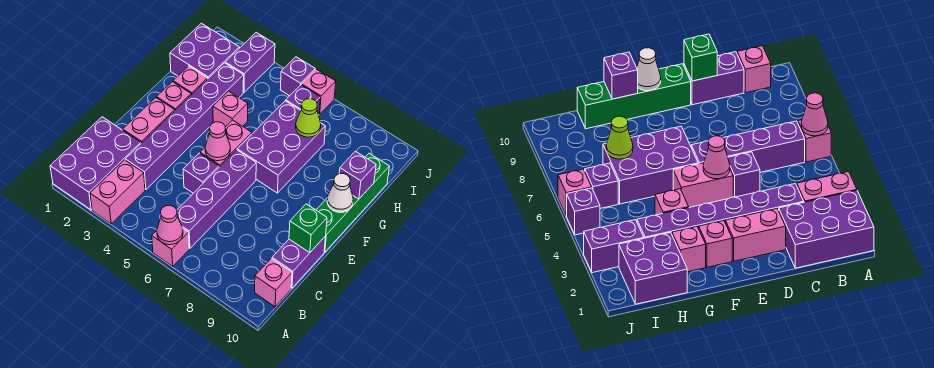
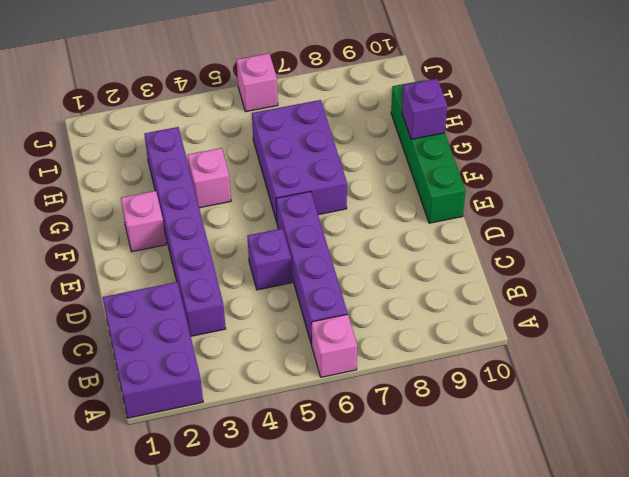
none -> pink brick A3:B3 level 1
none -> pink brick B10 level 1
none -> purple brick C10:D10 level 1

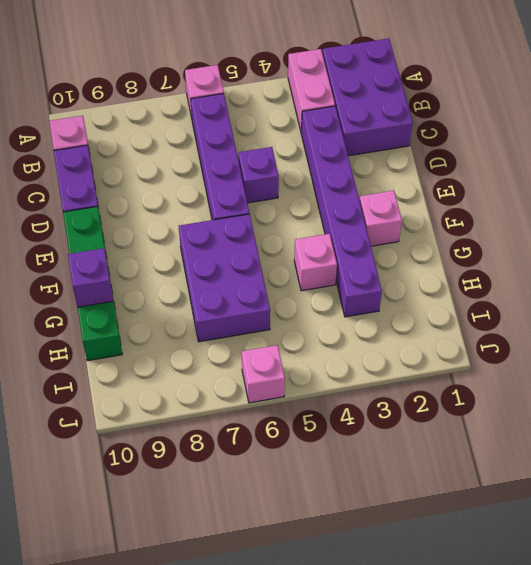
none -> pink brick D2:E2 level 1
none -> pink brick E5:F5 level 1
none -> pink brick G2 level 1

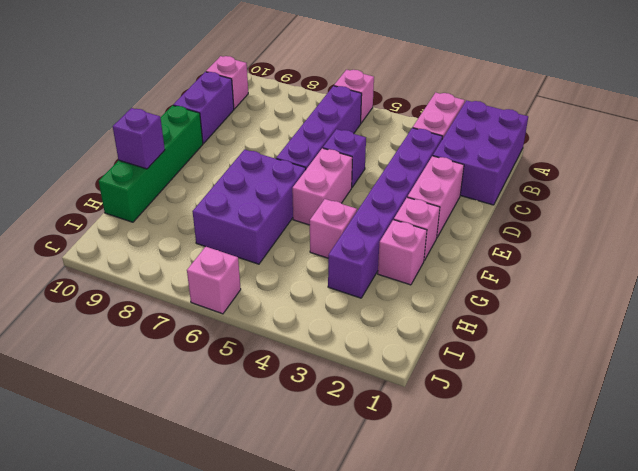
none -> purple brick H1:I2 level 1
none -> purple brick I3:J3 level 1
none -> purple brick I6 level 1

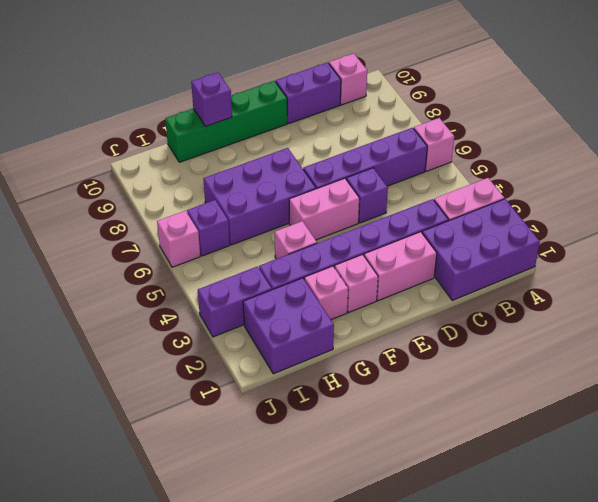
none -> purple brick J5 level 1
none -> pink cone A6 level 2
none -> green brick D10 level 2

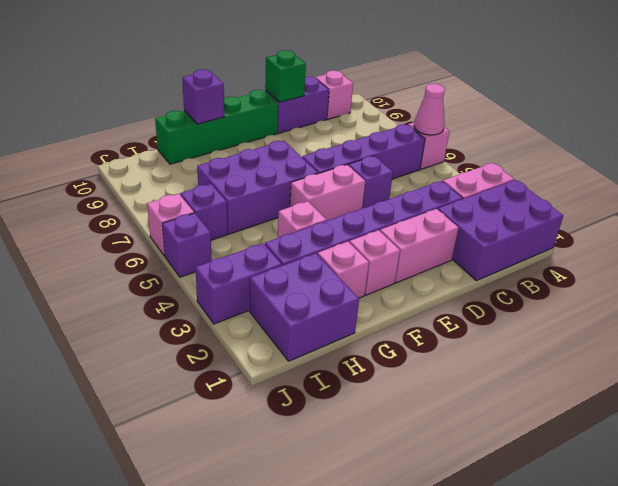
none -> pink cone E5 level 2
none -> white cone F10 level 2
none -> lime cone H7 level 2

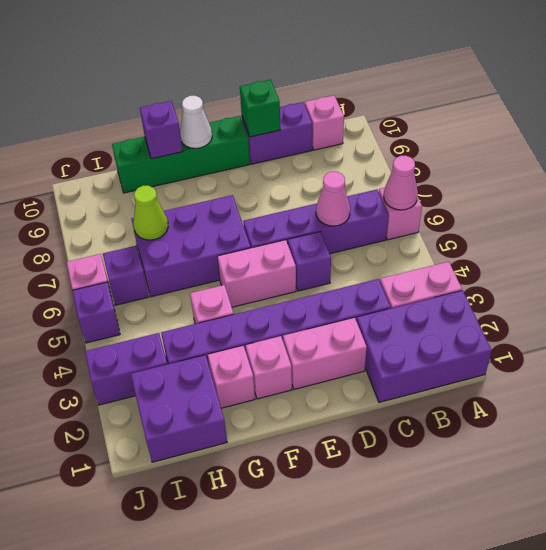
pink cone C6 level 2 -> pink cone E5 level 2

